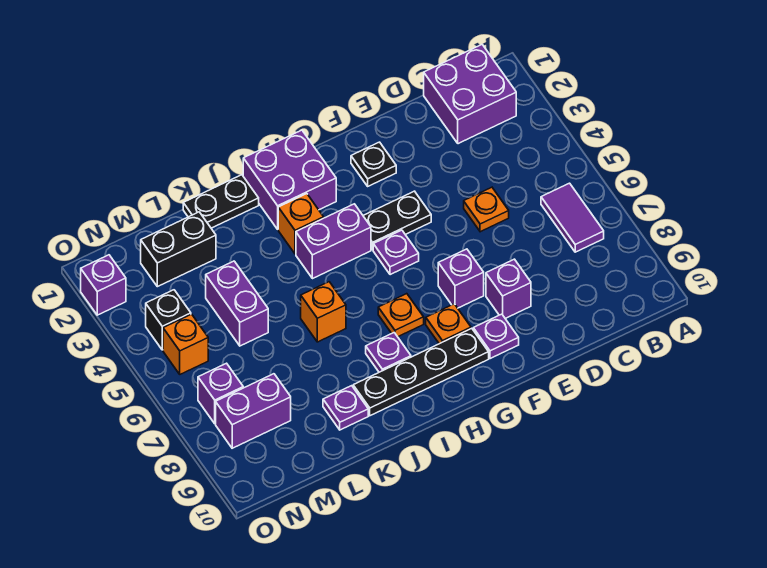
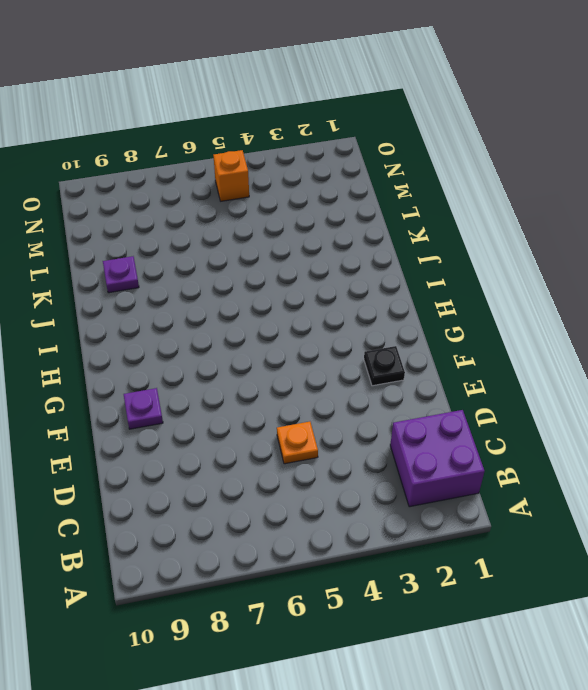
none -> purple tile B6:B7 level 1
none -> purple brick E8 level 1
none -> black plate F4:G4 level 1

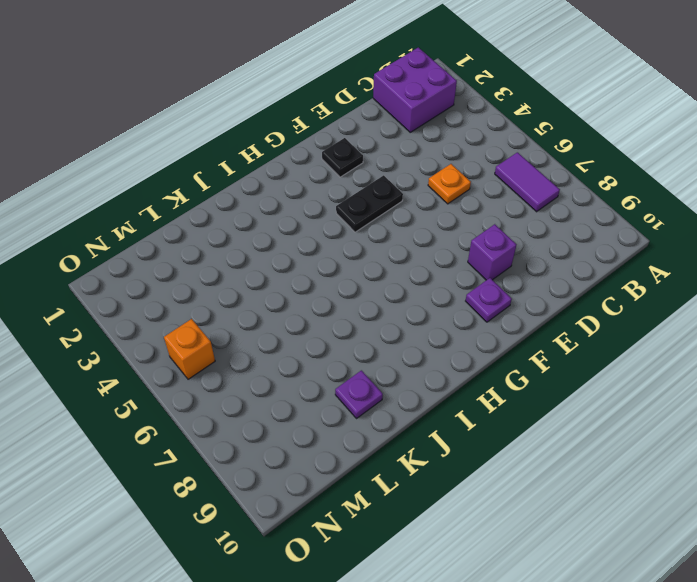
none -> purple brick F7 level 1
none -> purple plate G5 level 1
none -> orange plate G8 level 1

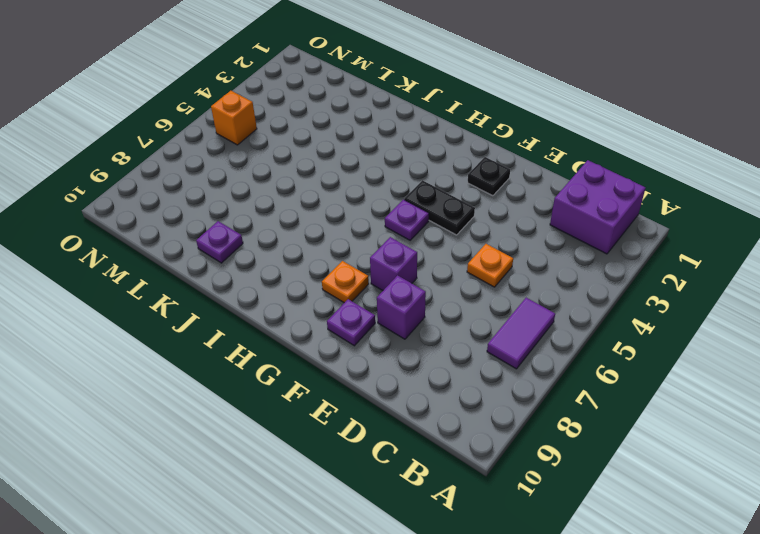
none -> black plate G9:J9 level 1
none -> purple brick H1:I2 level 1
none -> purple brick H4:I4 level 1

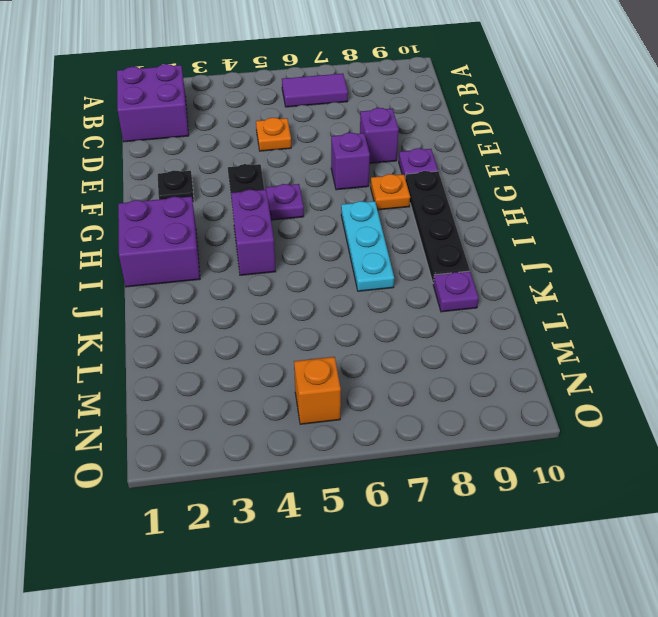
cyan plate H7:J7 level 1 -> orange plate H7 level 1
none -> orange brick I3 level 1
none -> purple plate I8 level 1
none -> black plate J1:K1 level 1

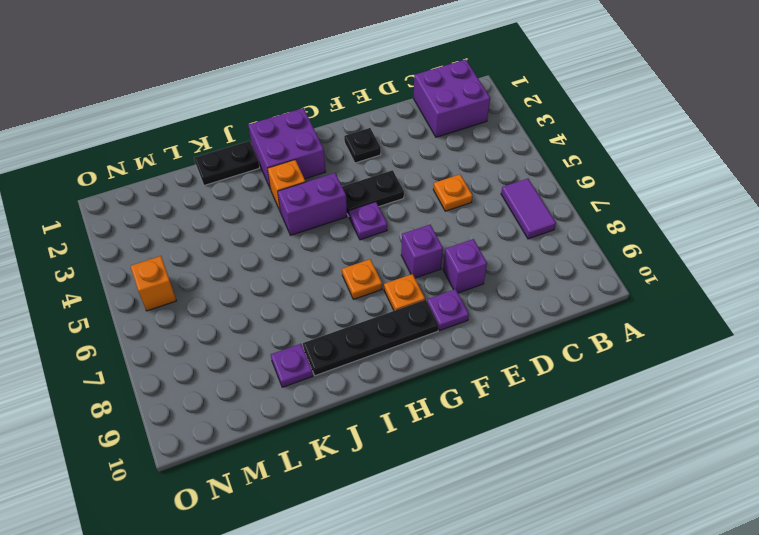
none -> purple plate I8 level 1
none -> orange brick J6 level 1
none -> black brick L2:M2 level 1

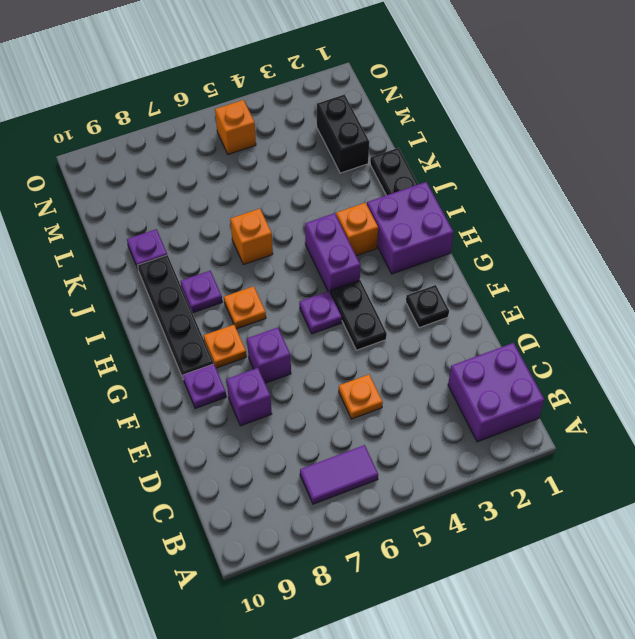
none -> purple brick L4:L5 level 1
none -> purple brick M8:N8 level 1
none -> black brick N4 level 1

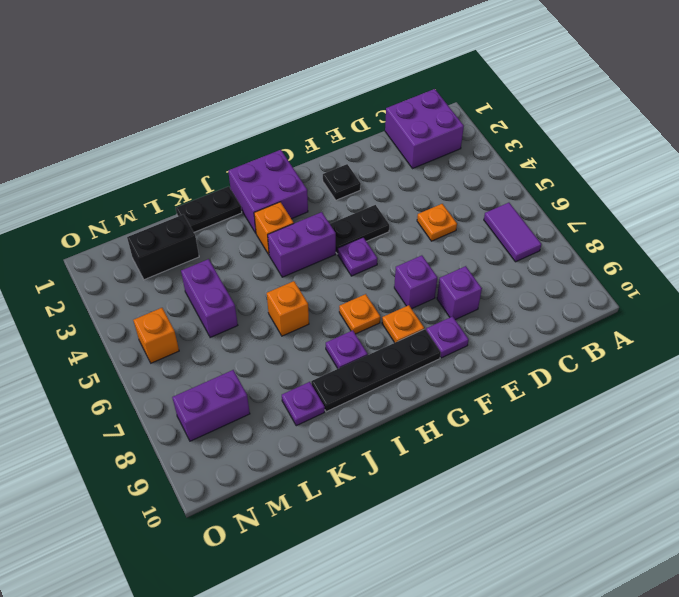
none -> black brick N4 level 1
none -> purple brick N7 level 1
none -> purple brick O2 level 1

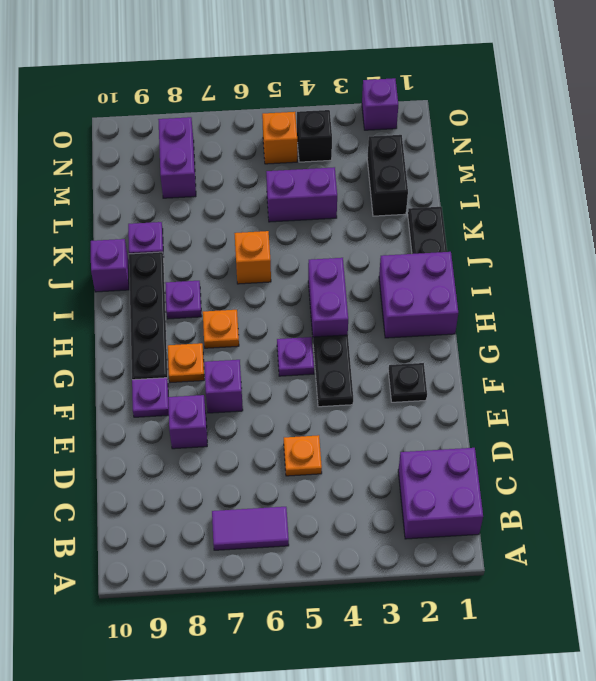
purple brick J10 level 1 -> purple brick N7 level 1
none -> orange brick I3 level 1

